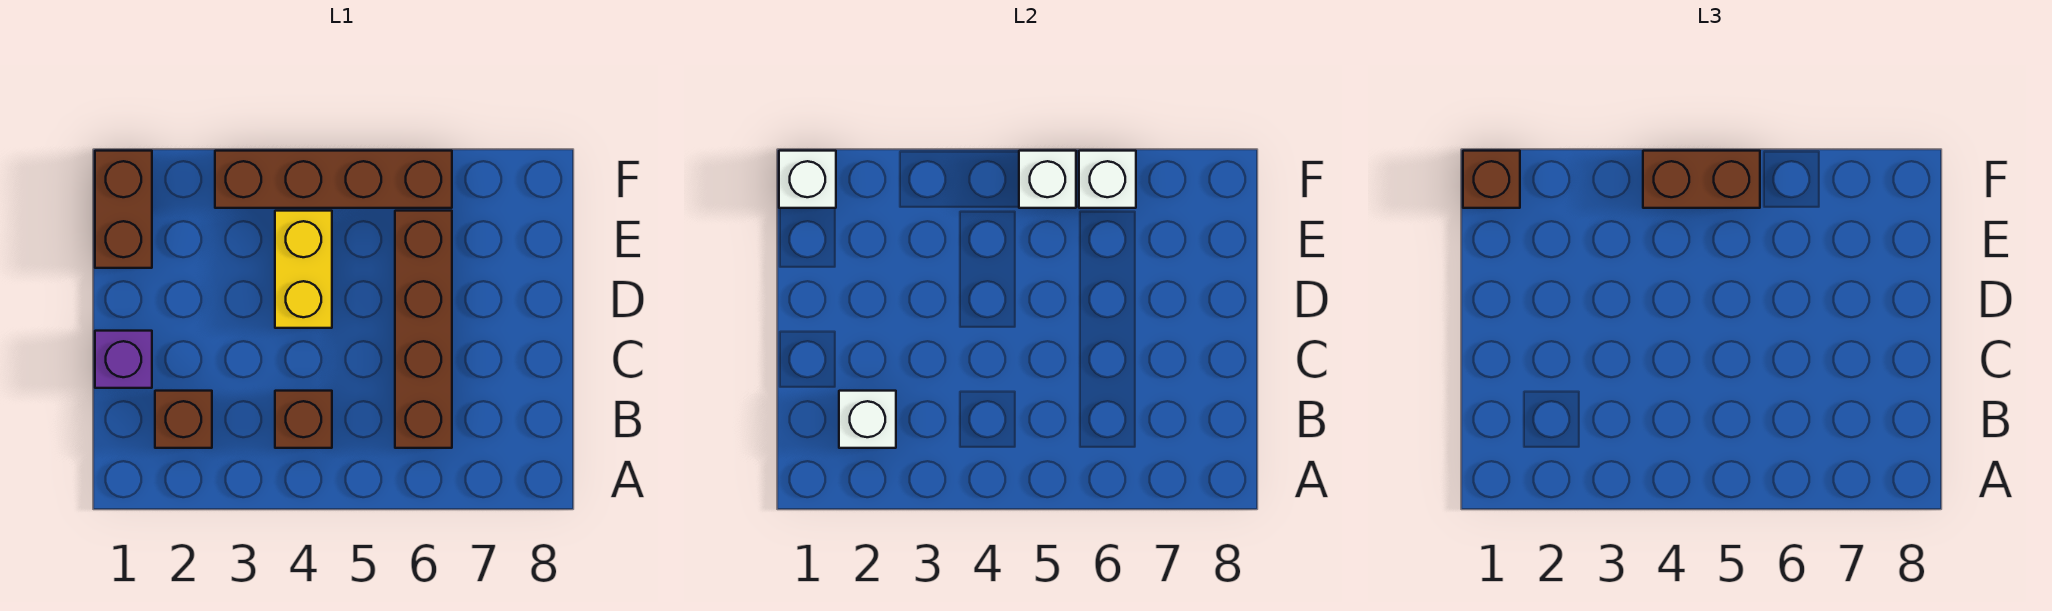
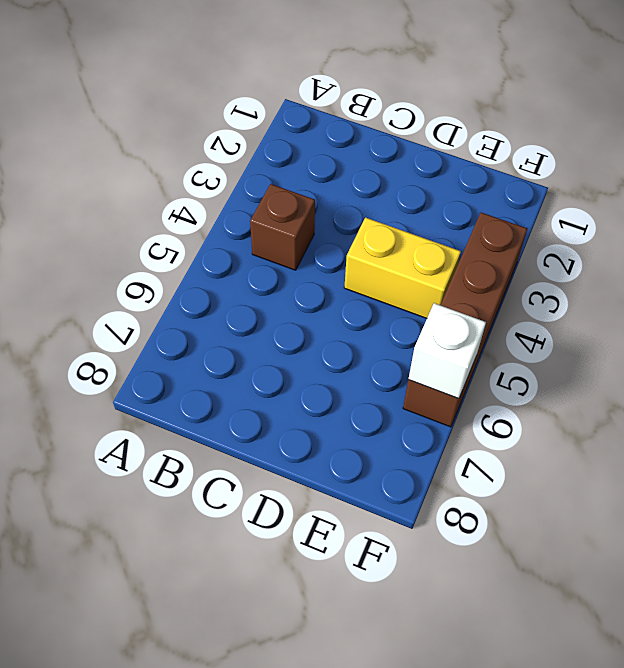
none -> brown brick B2 level 1
none -> brown brick B6:E6 level 1
none -> purple brick C1 level 1

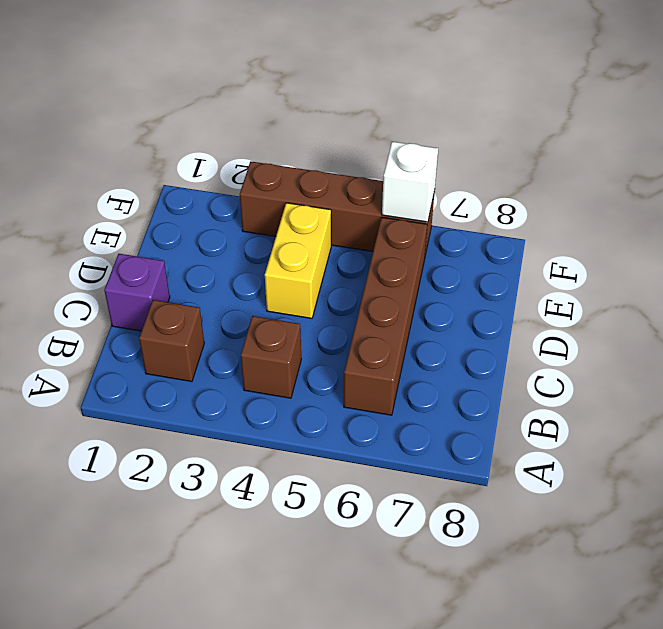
none -> brown brick E1:F1 level 1
none -> white brick B2 level 2
none -> white brick F1 level 2

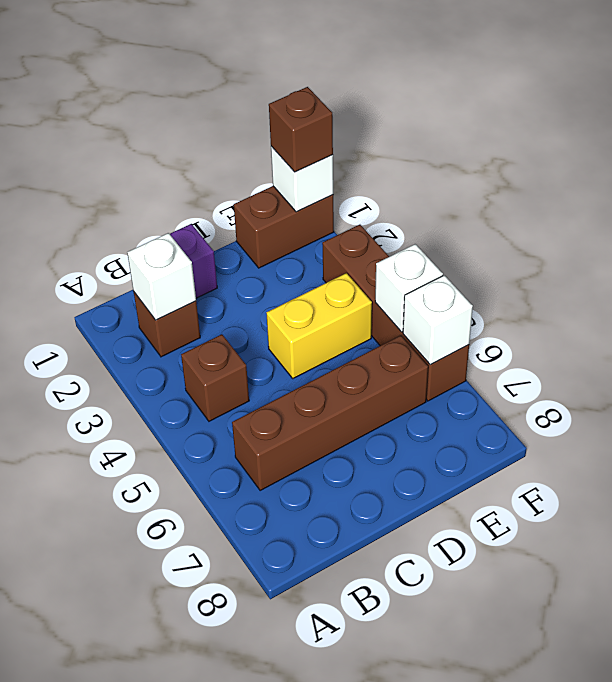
none -> brown brick F4:F5 level 3

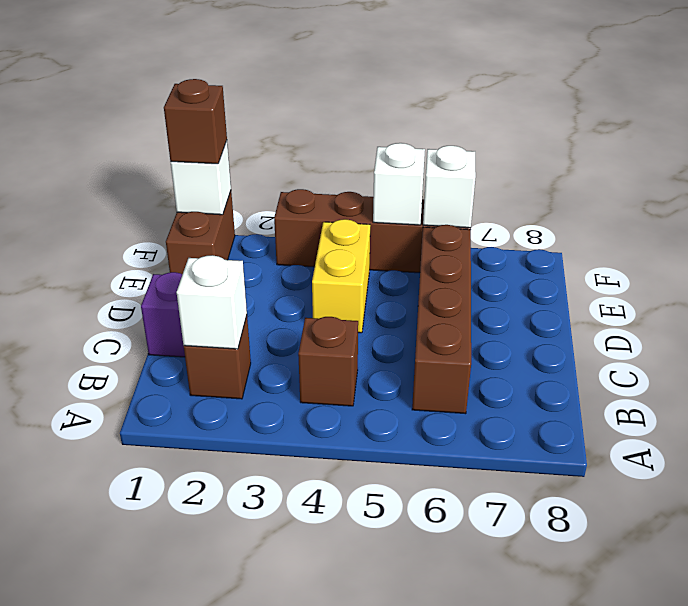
none -> brown brick F4:F5 level 3

